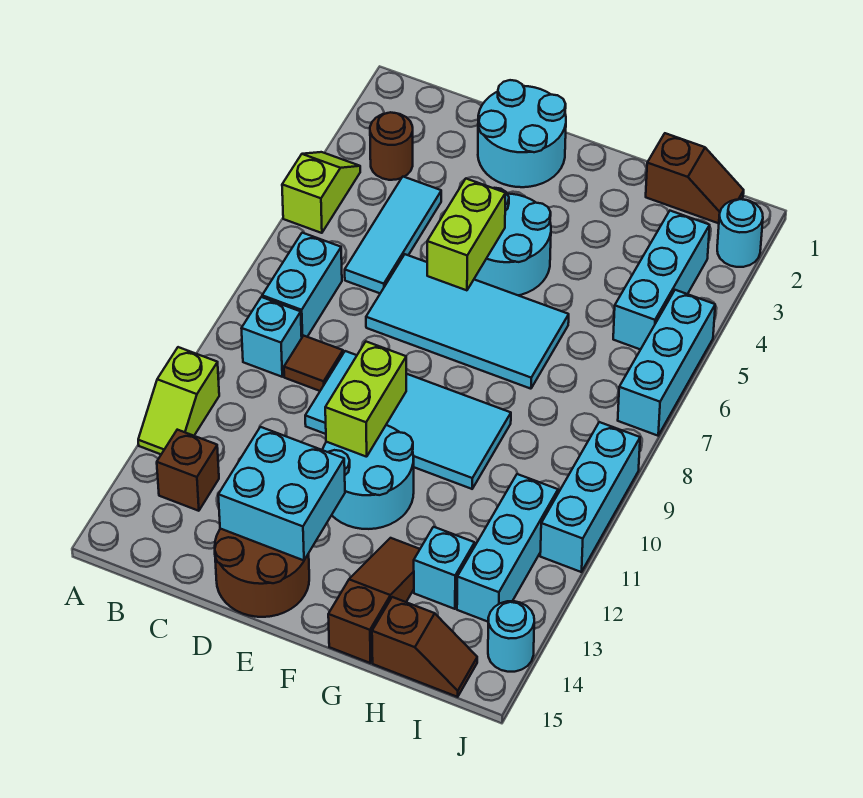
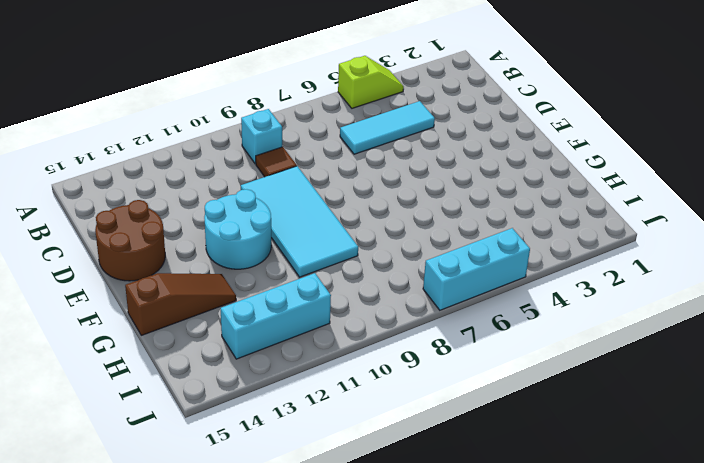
none -> lime slope A11:A12 level 1 top 11
none -> brown round brick B3 level 1
none -> cyan brick B7:B8 level 1

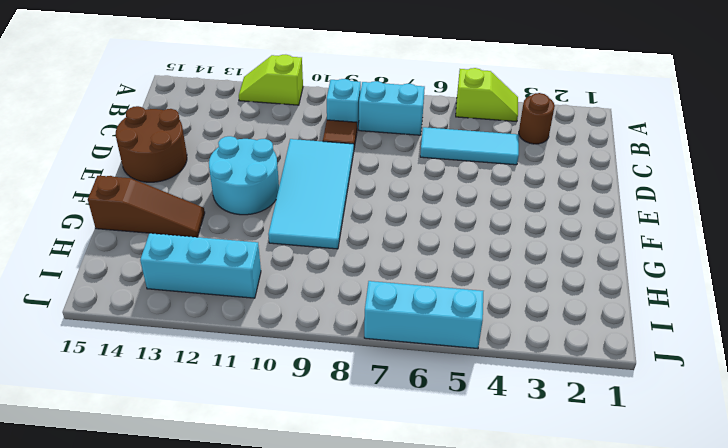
none -> brown brick B13 level 1
none -> cyan round brick D1:E2 level 1
none -> cyan tile D6:G7 level 1

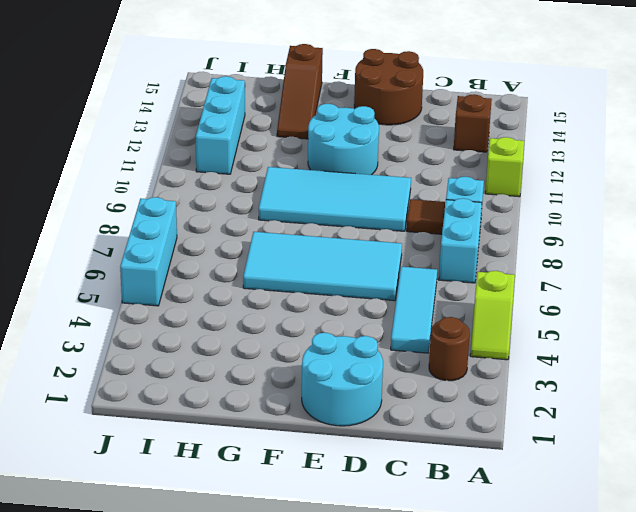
none -> cyan round brick E4:F5 level 1
none -> brown slope H1:I1 level 1 top H
none -> cyan brick H13 level 1

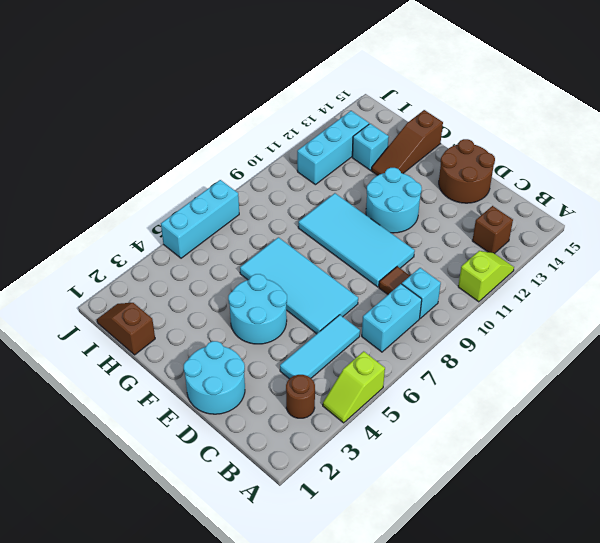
none -> brown slope H15:I15 level 1 top H
none -> cyan brick I3:I5 level 1
none -> cyan round brick J2 level 1

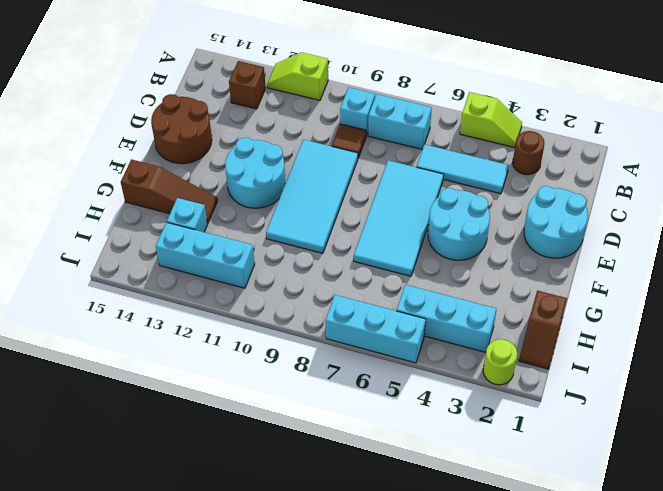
lime round brick J2 level 1 -> cyan round brick J2 level 1
none -> brown slope H15:I15 level 1 top H
none -> cyan brick J9:J11 level 1
none -> cyan round brick J14 level 1

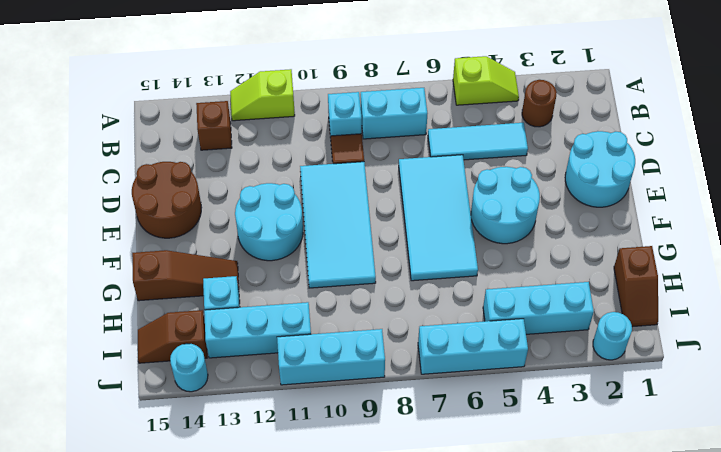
brown slope I14:I15 level 1 top 14 -> brown slope H15:I15 level 1 top H
none -> cyan brick D13:E14 level 2
none -> lime brick E5:E6 level 2
none -> lime brick E10:E11 level 2

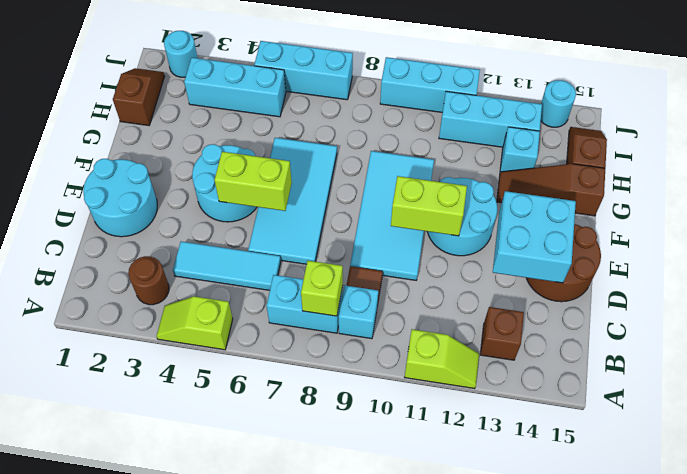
lime brick B8 level 2 -> none

